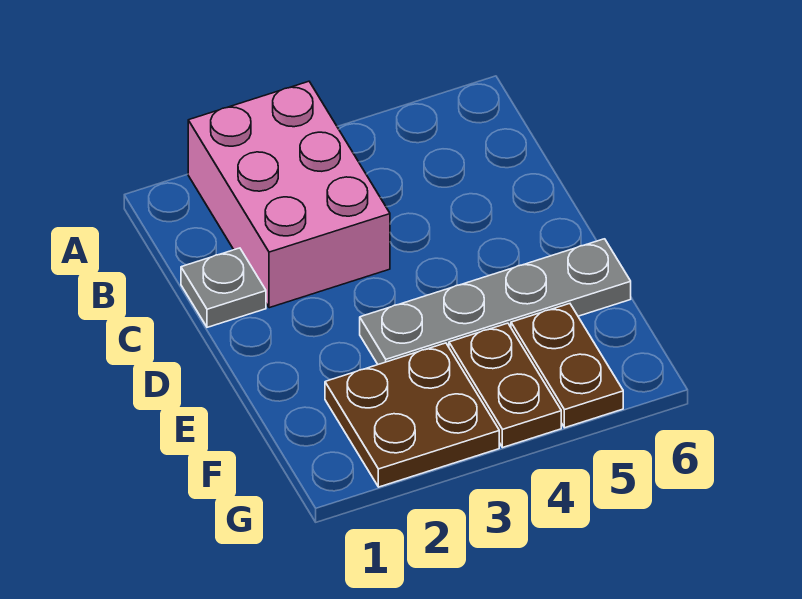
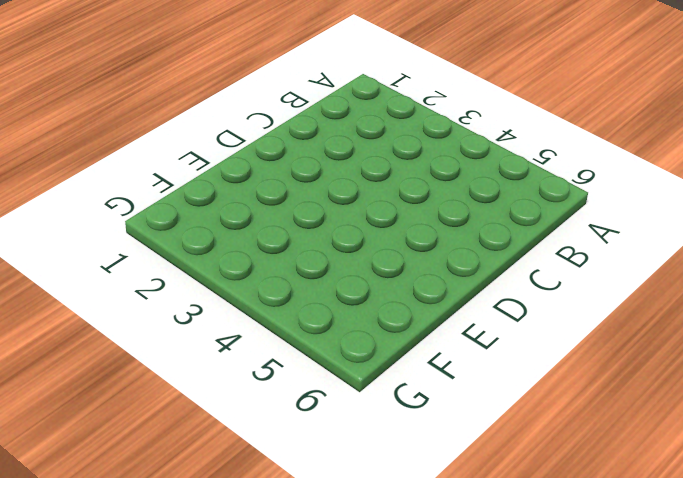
none -> pink brick A2:C3 level 1
none -> grey plate C1 level 1

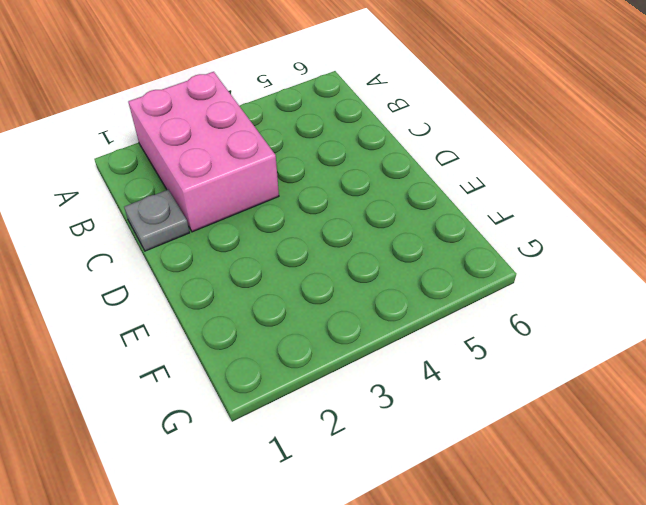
none -> grey plate E3:E6 level 1
none -> brown plate F2:G3 level 1

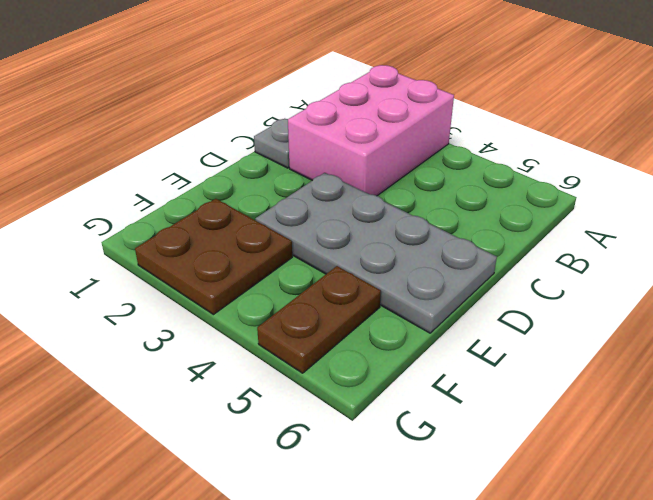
grey plate D3:E6 level 1 -> grey plate E3:E6 level 1
none -> brown plate F4:G4 level 1

